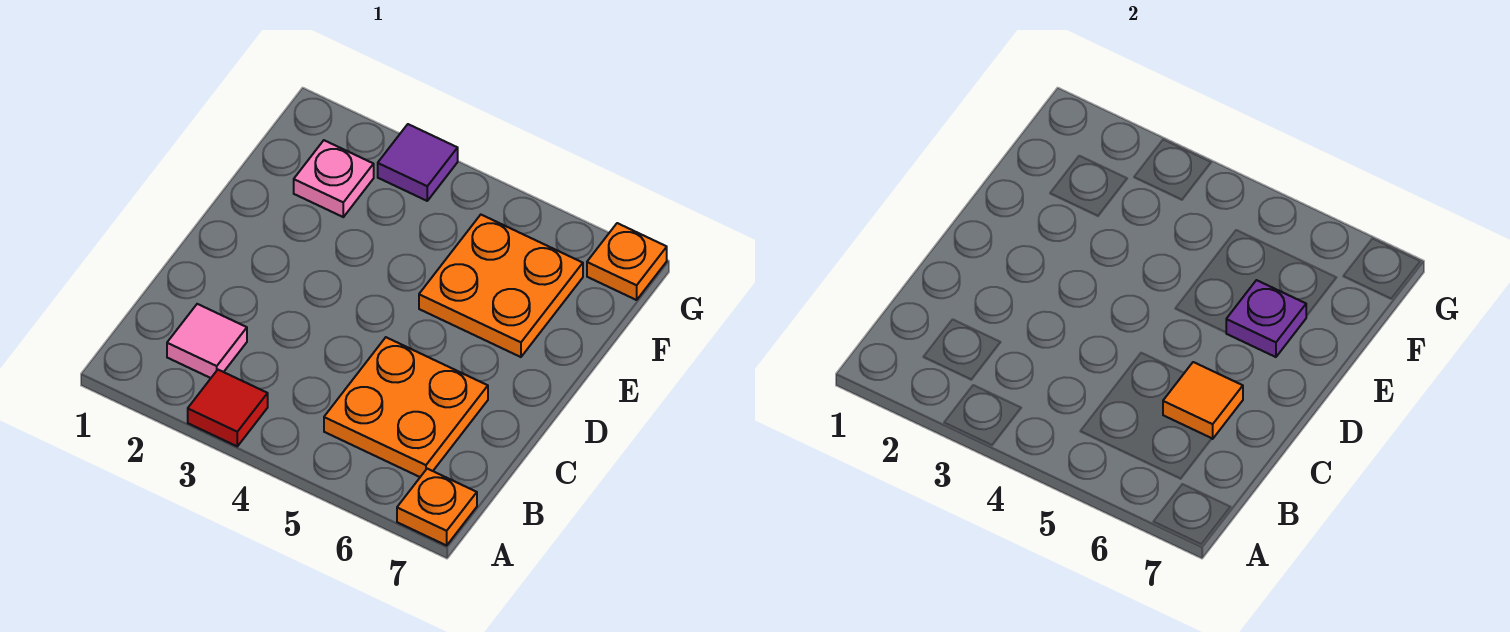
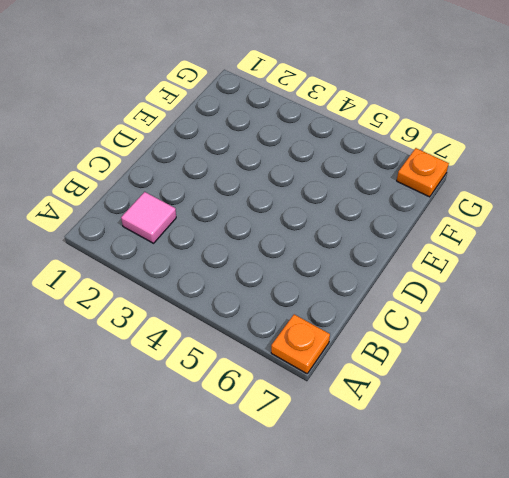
none -> red tile A3 level 1
none -> orange plate B5:C6 level 1

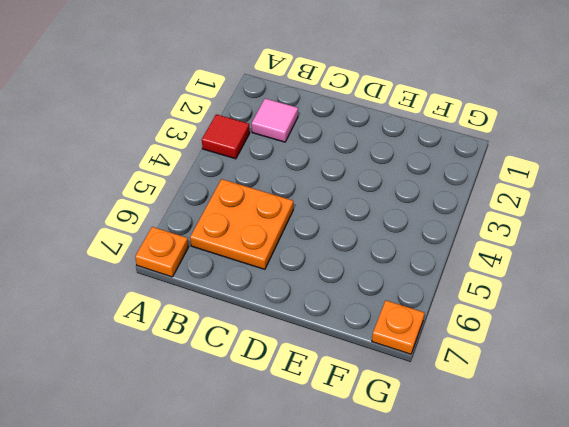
none -> orange plate E5:F6 level 1
none -> pink plate F2 level 1

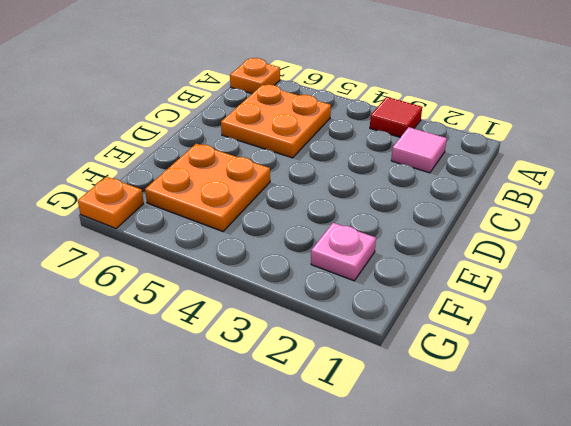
none -> purple tile G3 level 1
none -> orange tile C6 level 2

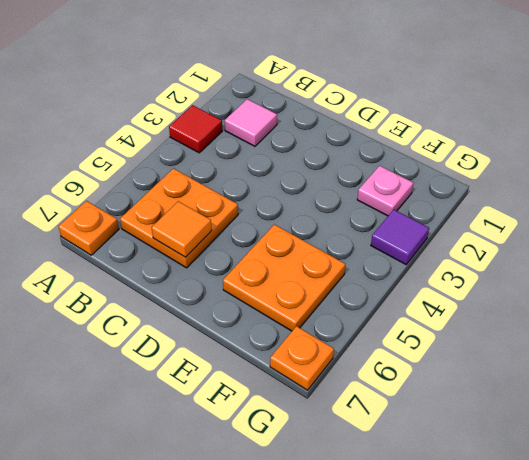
none -> purple plate E6 level 2

